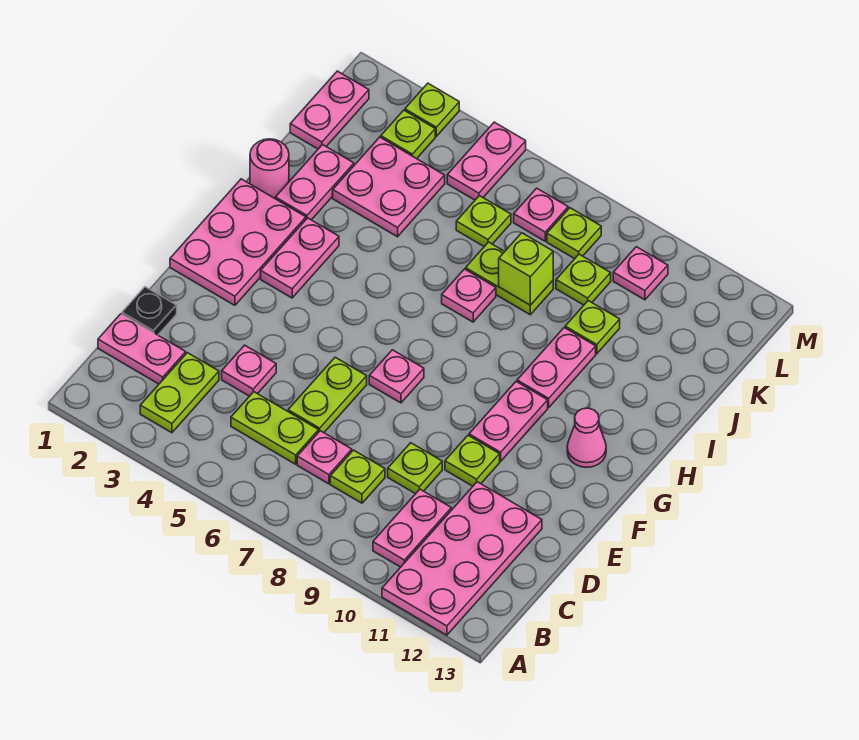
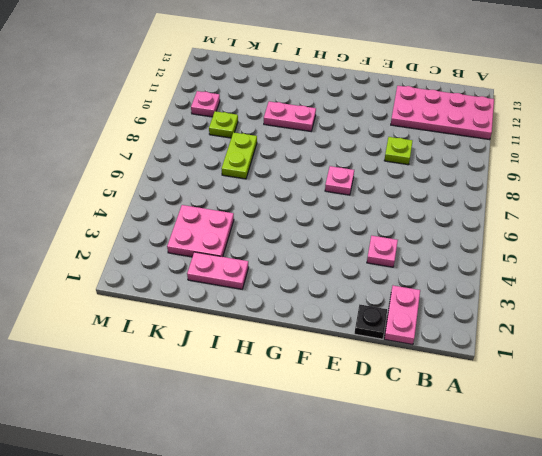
none -> lime plate B3:C3 level 1
none -> pink plate B10:C10 level 1
none -> lime plate C5:C6 level 1
none -> pink plate C7 level 1

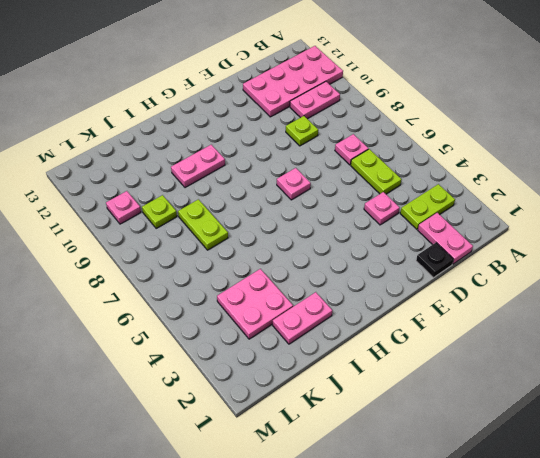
none -> lime plate C8 level 1
none -> lime plate D6:E6 level 1
none -> lime plate E10 level 1
none -> pink plate F1:H2 level 1

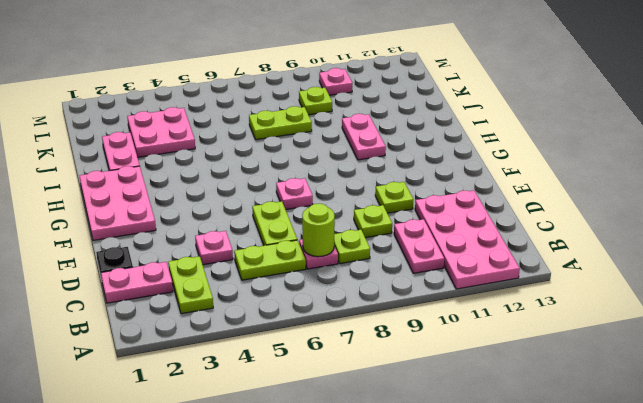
lime round brick C7 level 2 -> none
none -> pink plate F10:G10 level 1
none -> pink plate G3:H3 level 1
none -> pink cone G12 level 1
none -> pink round brick I1 level 1

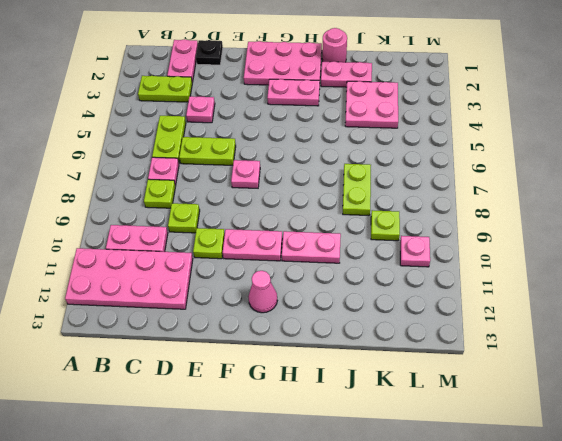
none -> pink plate I7 level 1
none -> lime plate J10 level 1
none -> pink plate K1:L1 level 1
none -> lime plate K6 level 1

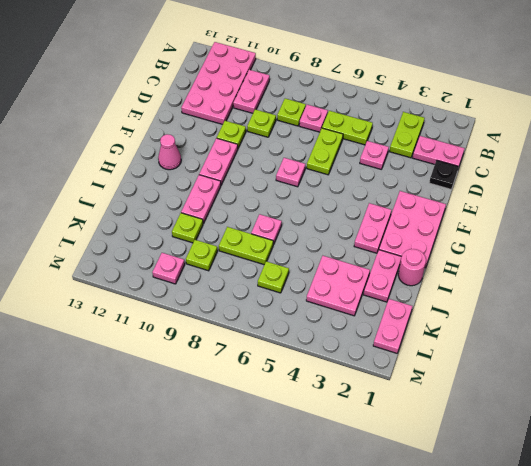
none -> lime plate L3 level 1
none -> pink plate L5:M5 level 1
none -> pink plate L7 level 1
none -> lime plate L8 level 1

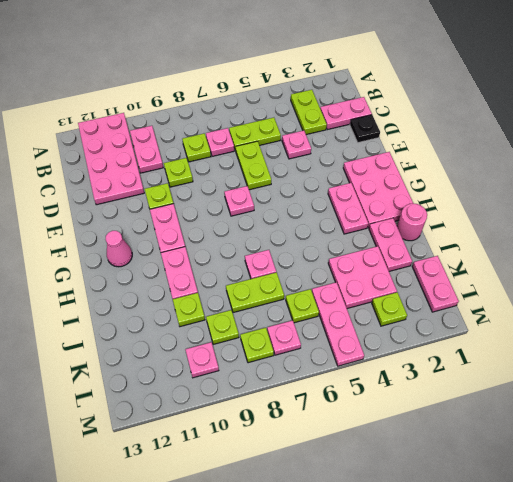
pink plate K5:M5 level 1 -> pink plate L5:M5 level 1
none -> lime plate M3 level 1
none -> lime brick J8 level 2

